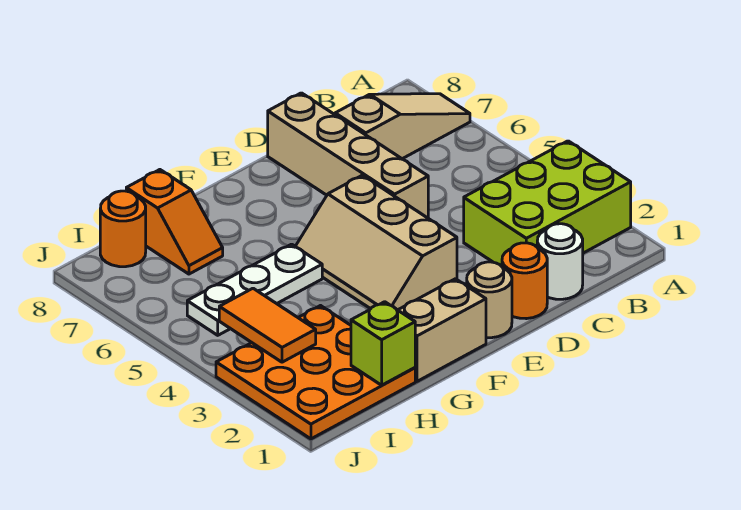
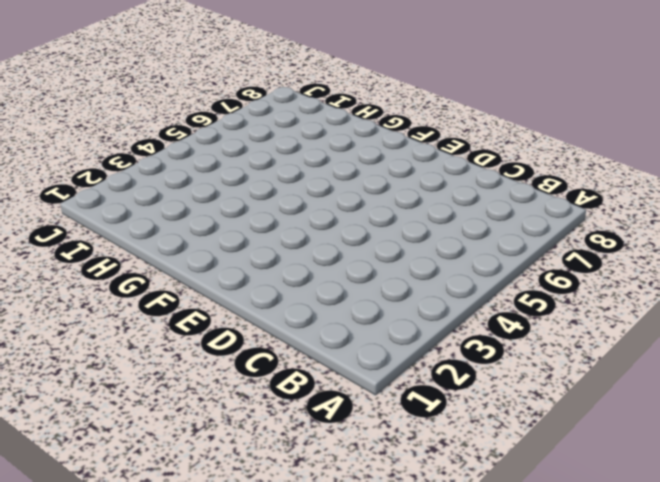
none -> lime brick A2:C3 level 1
none -> tan slope A7:C7 level 1 top C
none -> white round brick C1 level 1

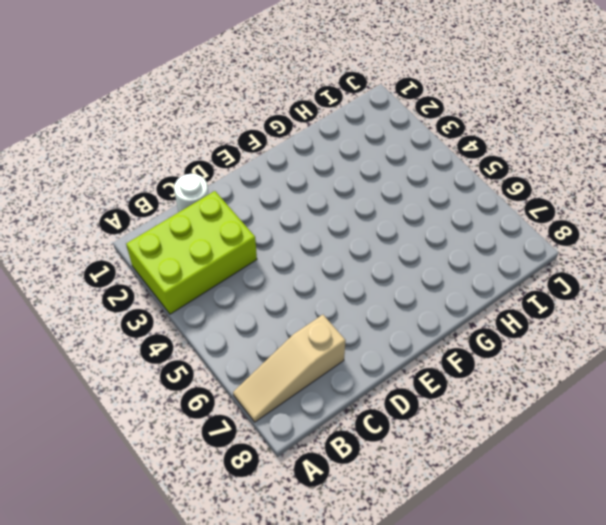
none -> orange round brick D1 level 1
none -> tan brick D5:D8 level 1
none -> tan round brick E1 level 1

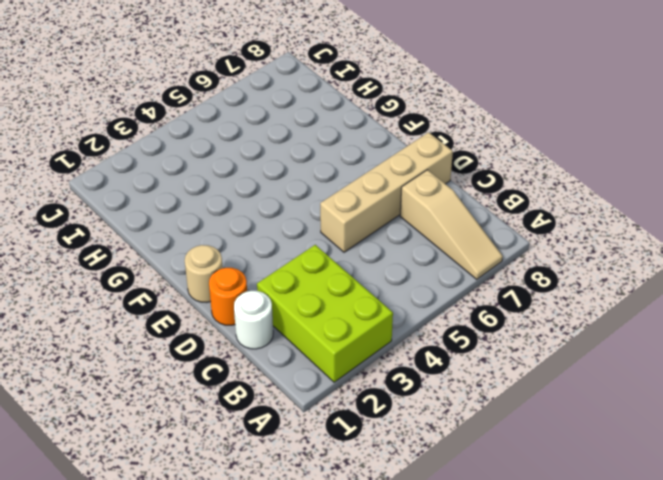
none -> tan slope E3:F5 level 1 top E
none -> tan brick F1:G1 level 1
none -> white plate G5:I5 level 1

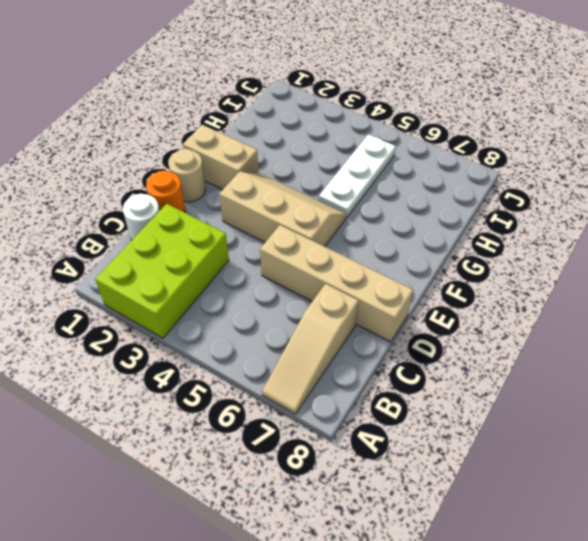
tan brick F1:F2 level 1 -> tan brick F1:G1 level 1
none -> orange plate H1:J3 level 1
none -> orange slope H7:H8 level 1 top 8
none -> orange round brick I8 level 1

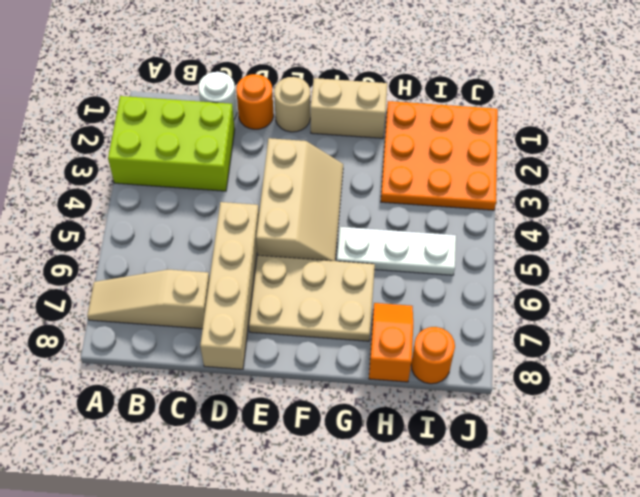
tan plate E6:G7 level 1 -> none
none -> lime brick H1 level 2
none -> orange tile I3:I4 level 2

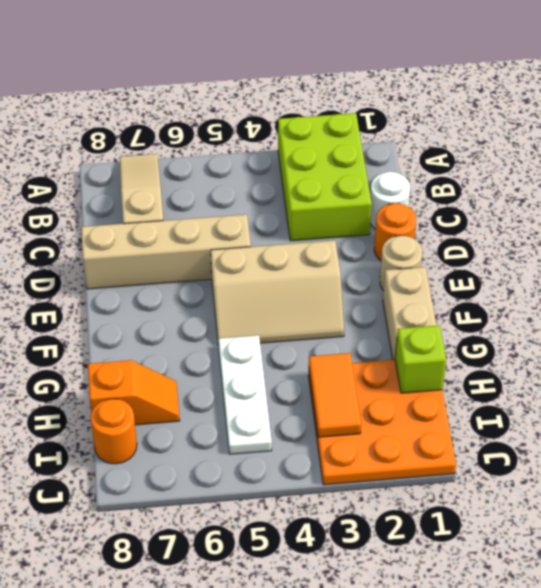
orange tile H3:I3 level 2 -> orange tile I3:I4 level 2

